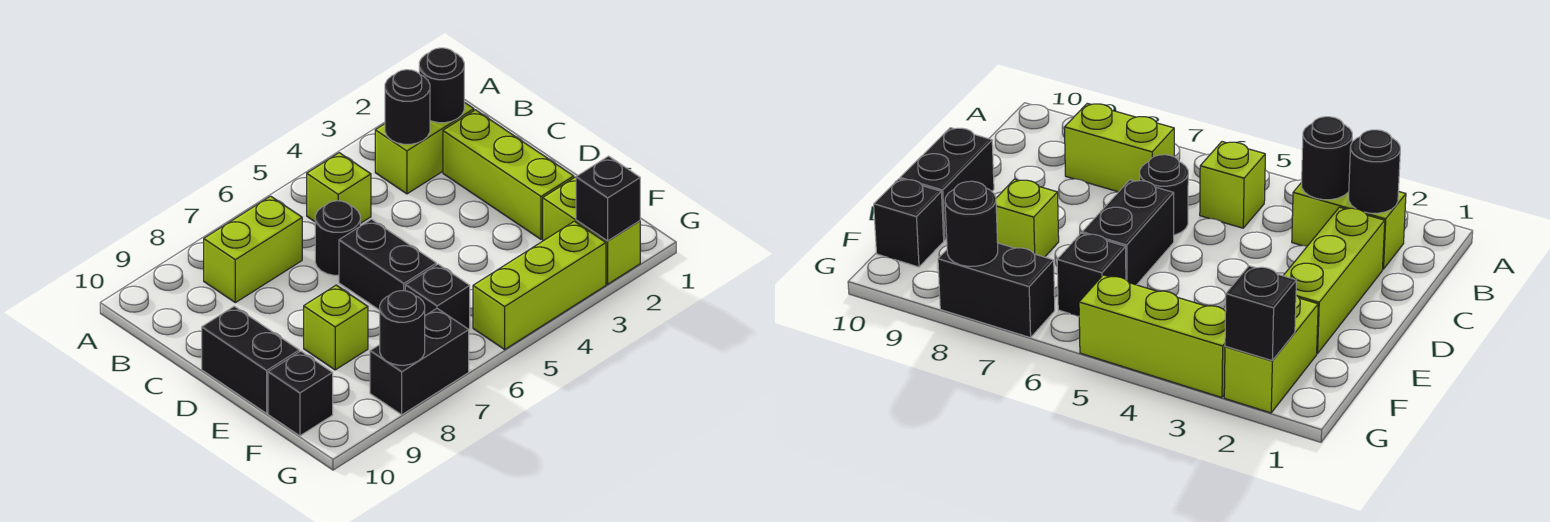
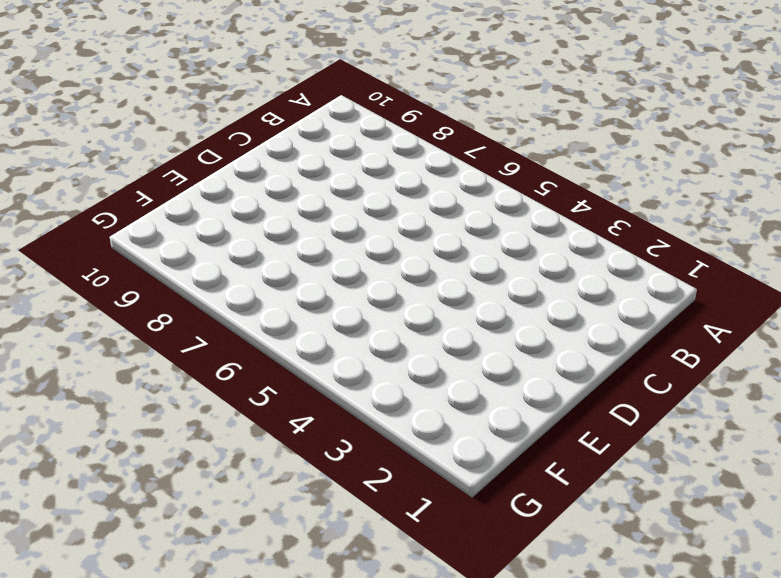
none -> lime brick B2:B3 level 1
none -> lime brick B5 level 1
none -> lime brick B7:B8 level 1

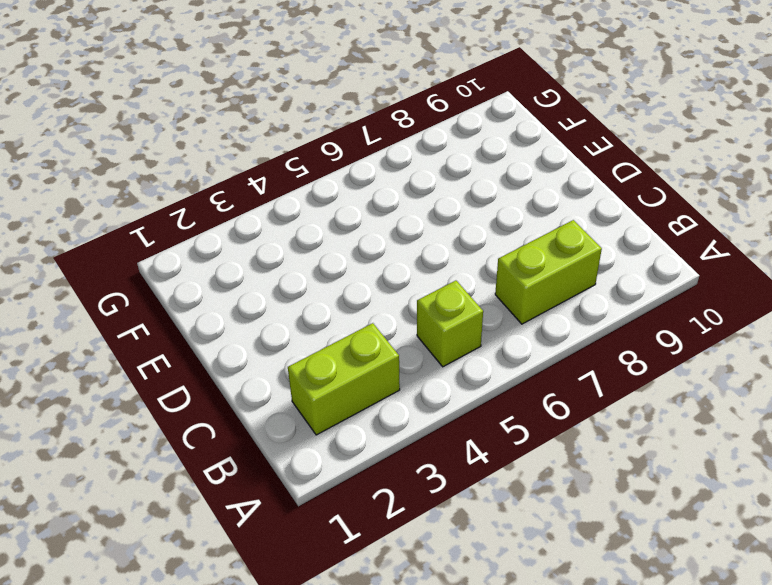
none -> lime brick C2:E2 level 1
none -> black round brick C6 level 1
none -> black brick D6:E6 level 1

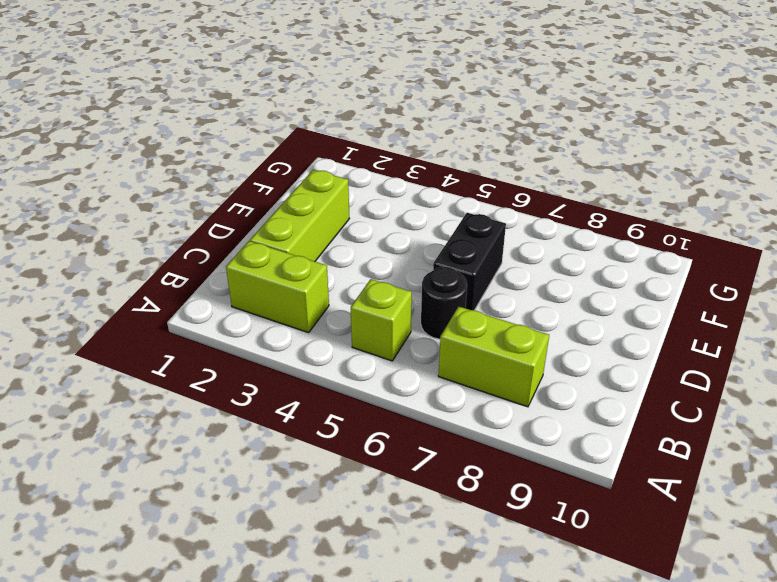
none -> black brick D10:E10 level 1
none -> lime brick E8 level 1
none -> lime brick F2:G2 level 1

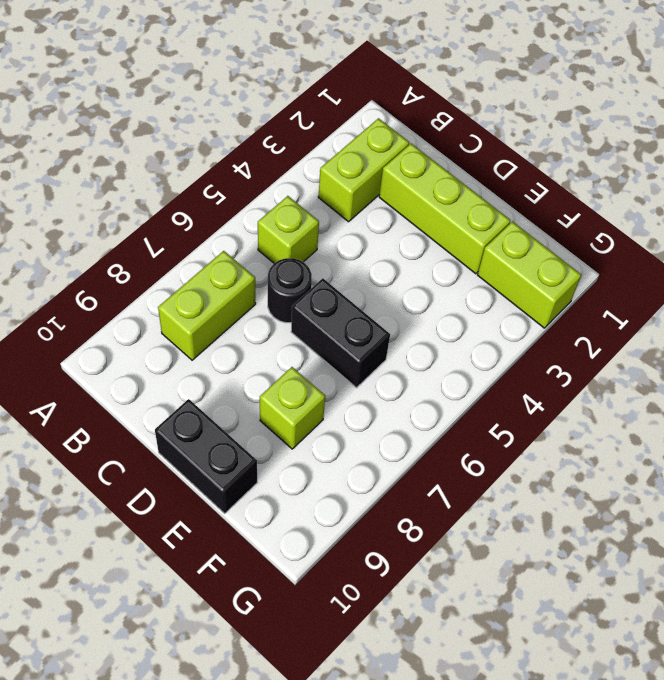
none -> black brick F6 level 1
none -> black brick F10 level 1
none -> lime brick G3:G5 level 1

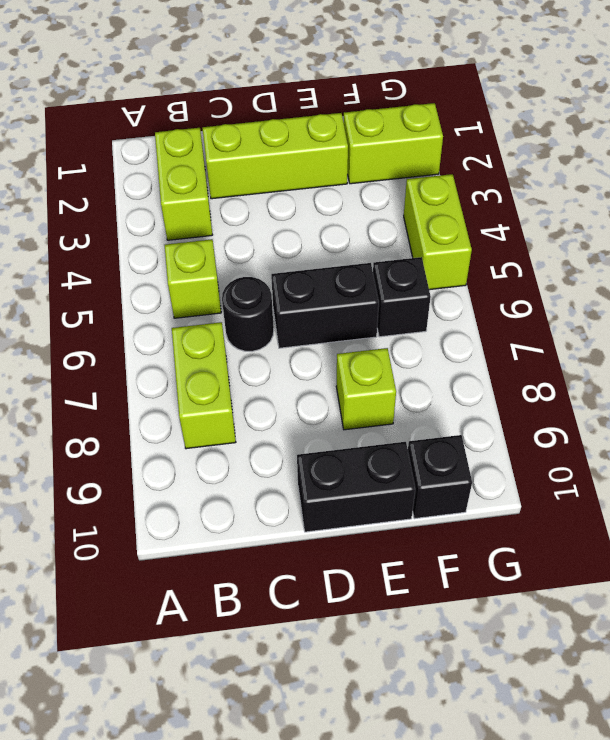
lime brick G4:G5 level 1 -> lime brick G3:G5 level 1
none -> black brick G7:G8 level 1
none -> black round brick B2 level 2
none -> black round brick B3 level 2

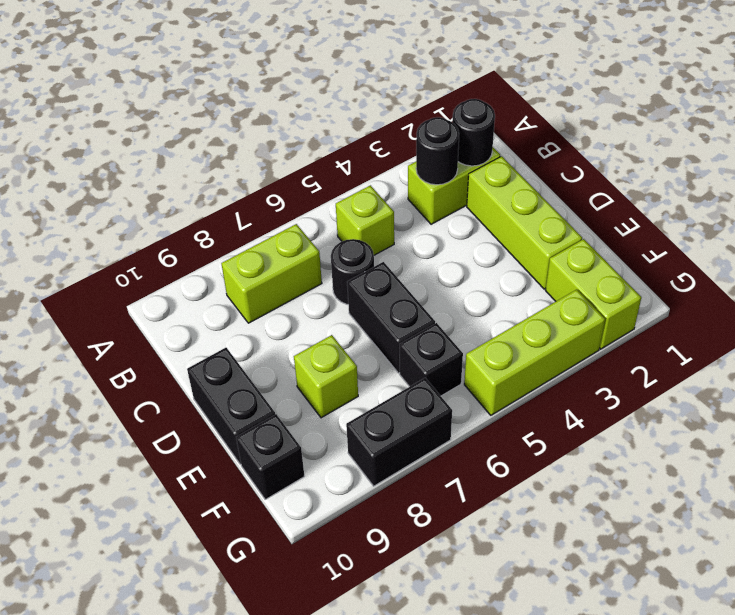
none -> black brick G2 level 2
none -> black round brick G8 level 2

